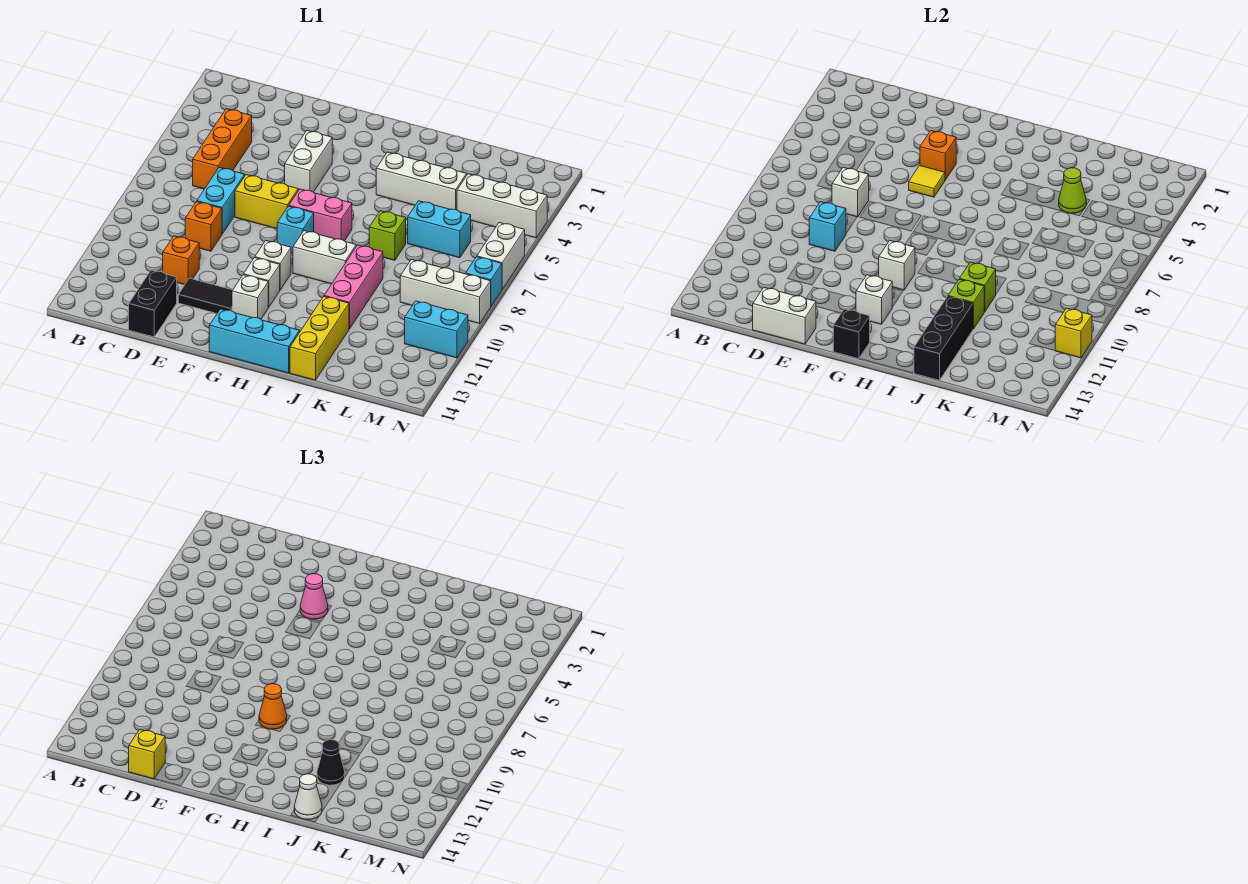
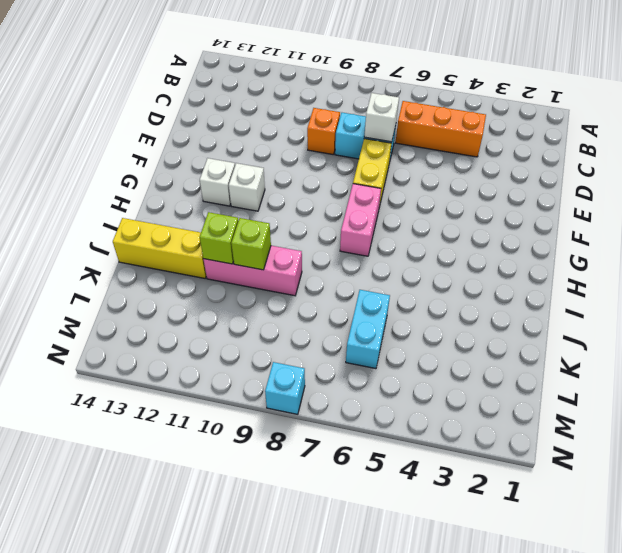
none -> orange brick D11 level 1
none -> black brick D13:D14 level 1
none -> black tile E12:F12 level 1
none -> white brick F4:F5 level 1

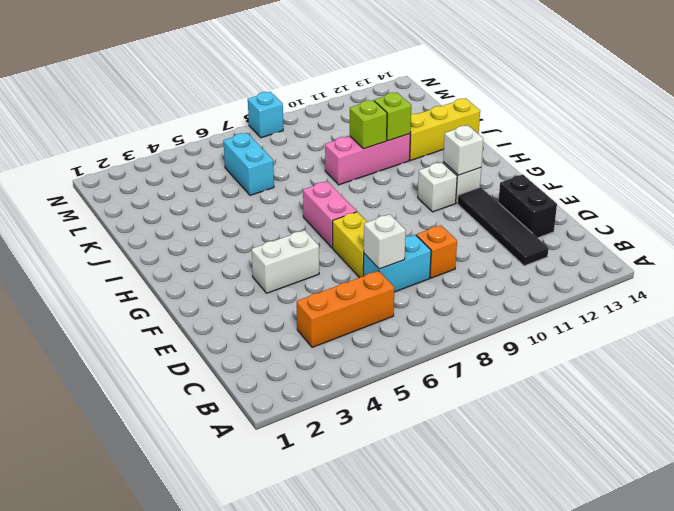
black tile C12:F12 level 1 -> black tile E12:F12 level 1
black brick D13:E13 level 1 -> black brick D13:D14 level 1
none -> orange brick D11 level 1
none -> cyan brick G8 level 1
none -> white brick G10 level 1
none -> cyan brick G14:I14 level 1

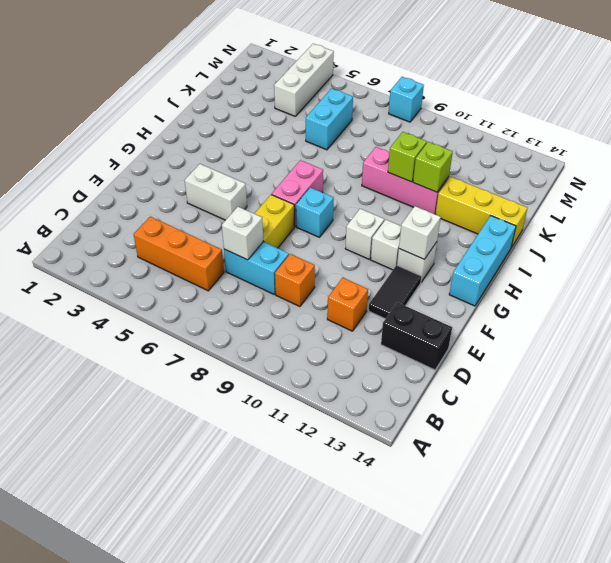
none -> white brick H9:I9 level 1
none -> white brick I4:K4 level 1
none -> lime brick J7 level 1
none -> white brick L9:N9 level 1

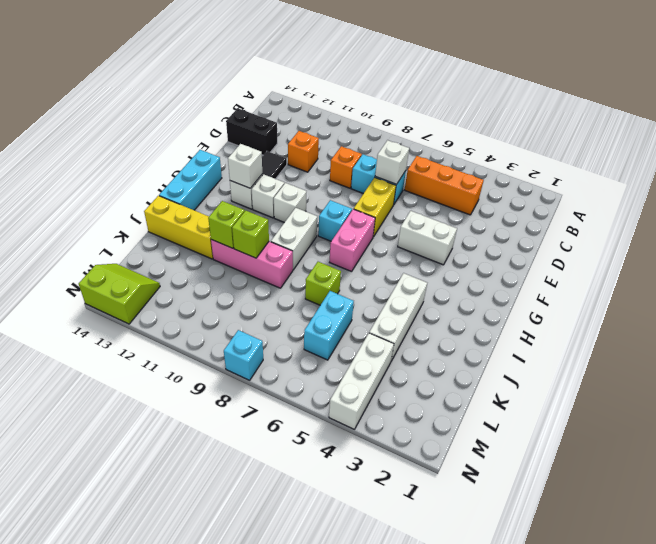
lime slope M13:N14 level 1 top N -> none
none -> white brick L9:N9 level 1
none -> cyan brick M11:N11 level 1
none -> white brick N6:N7 level 1
none -> cyan brick D9 level 2

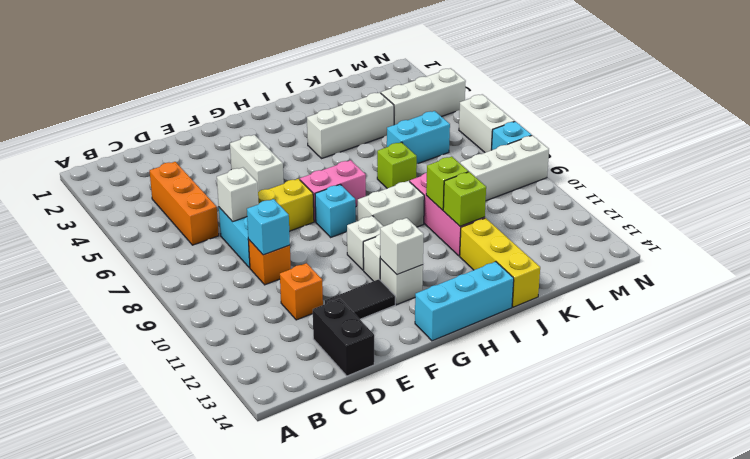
none -> cyan brick M11:N11 level 1
none -> white brick D14:E14 level 2
none -> orange brick F4 level 2
none -> yellow tile F5 level 2

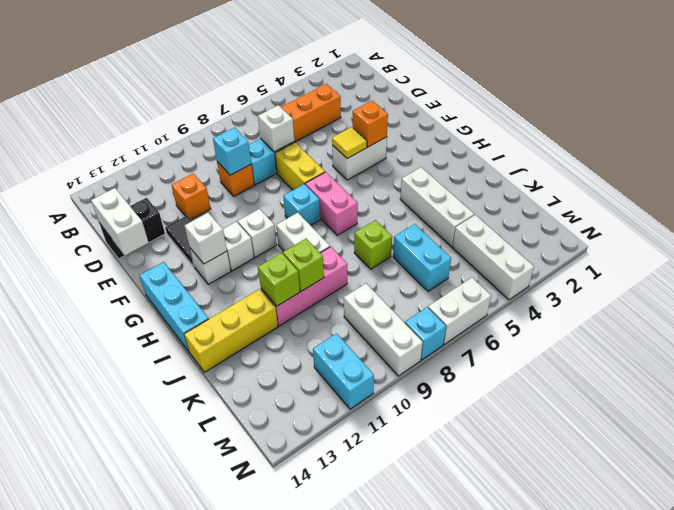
none -> white brick G10 level 2
none -> black brick G14 level 2
none -> black brick J12:J14 level 2
none -> lime cone K4 level 2

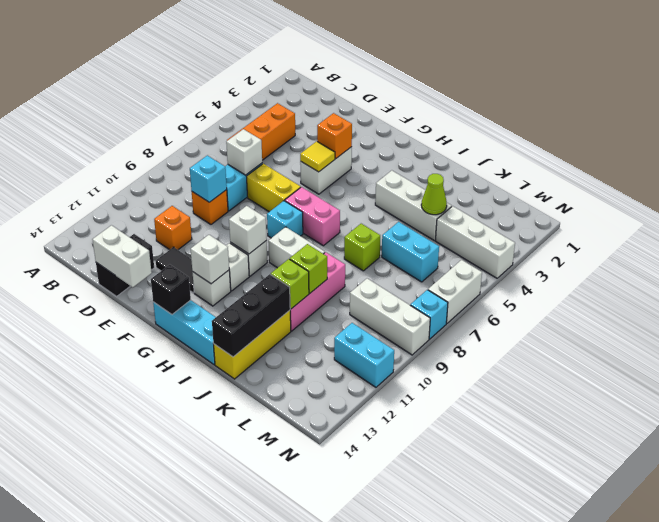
none -> yellow brick N11 level 2
none -> yellow brick D14 level 3
none -> pink cone F4 level 3
none -> orange cone G10 level 3

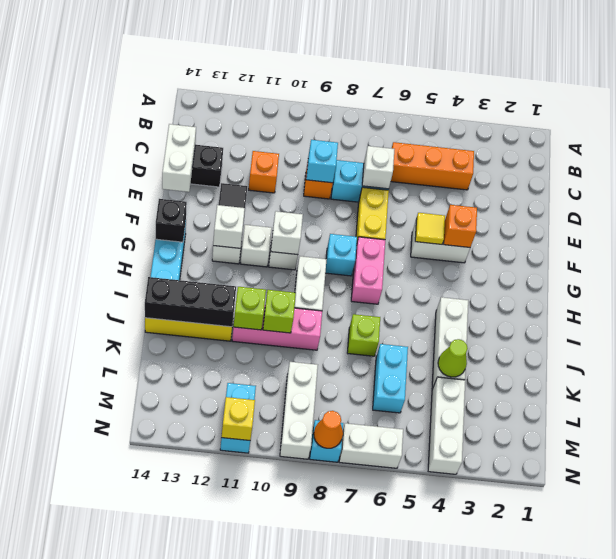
orange cone N8 level 2 -> orange cone G10 level 3
none -> yellow brick D14 level 3
none -> pink cone F4 level 3
none -> black cone J12 level 3
none -> white cone J14 level 3

